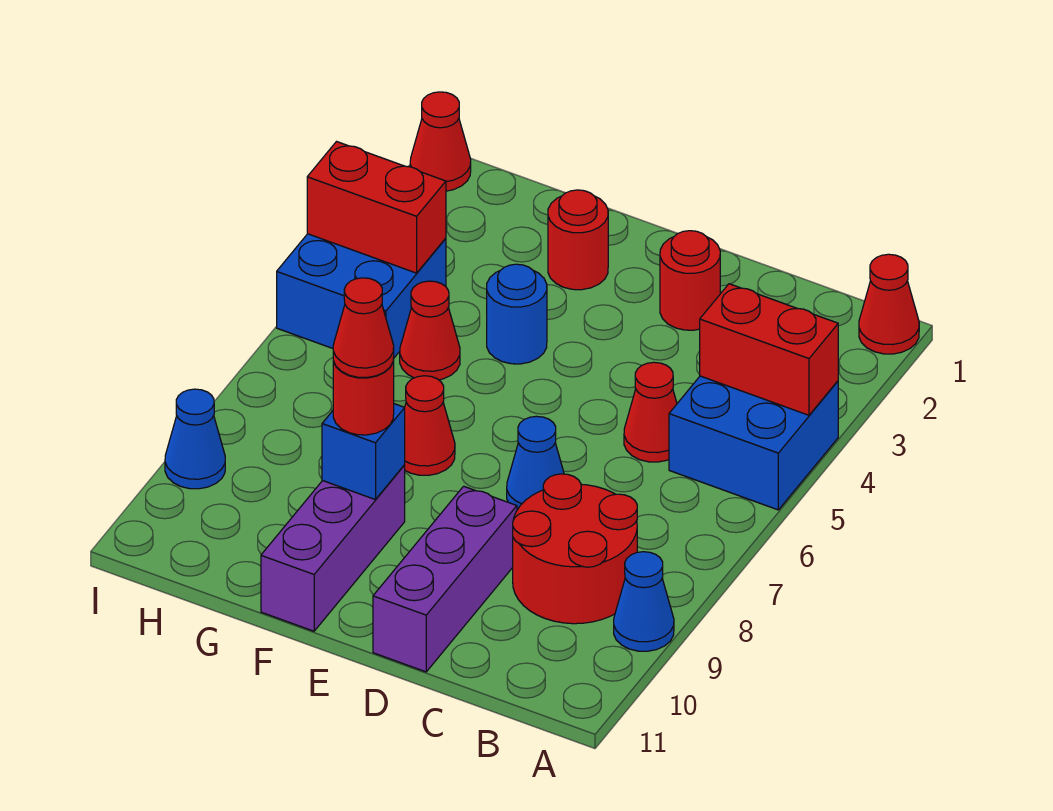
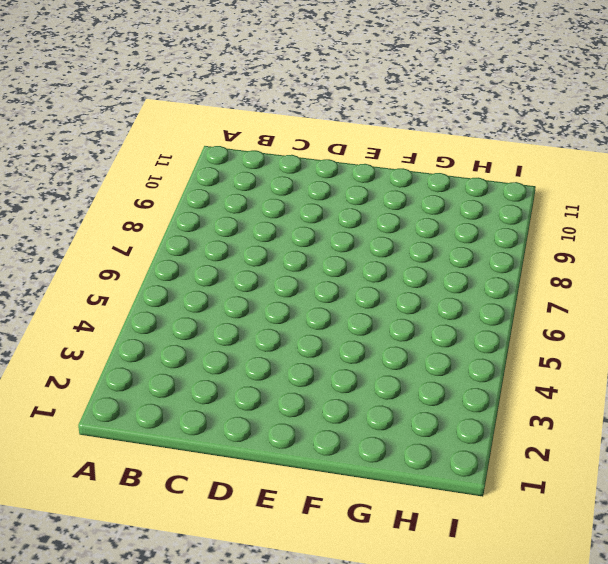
none -> red cone A1 level 1
none -> blue brick A4:B5 level 1
none -> blue cone A9 level 1

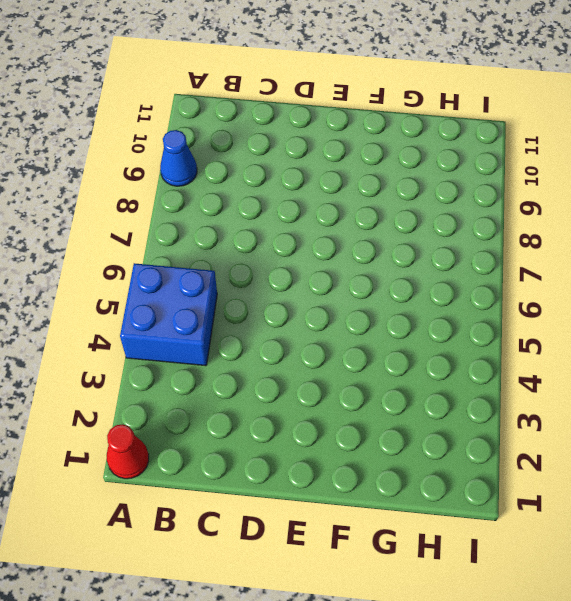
none -> red round brick B8:C9 level 1
none -> red cone C5 level 1
none -> red round brick D2 level 1

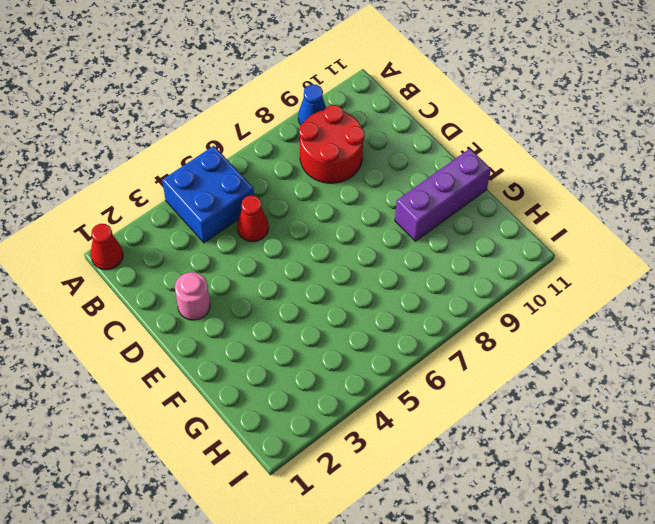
pink round brick D2 level 1 -> red round brick D2 level 1
none -> blue cone D7 level 1
none -> purple brick D9:D11 level 1
none -> red round brick F2 level 1

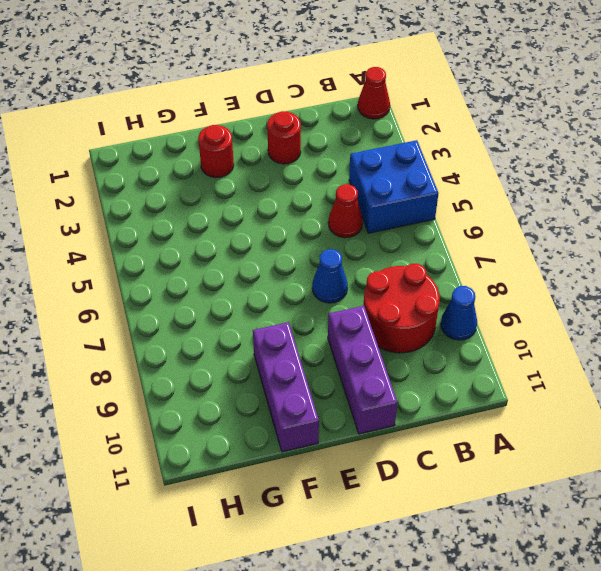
none -> blue round brick F4 level 1
none -> red cone F7 level 1
none -> red cone G5 level 1

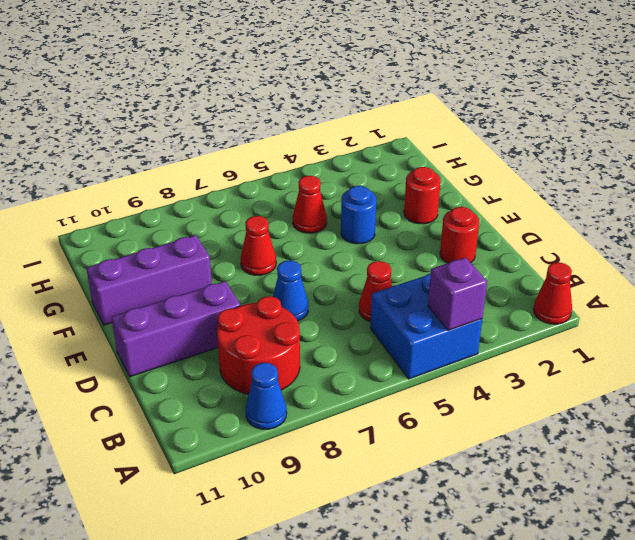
purple brick A4 level 2 -> red brick A4:B4 level 2
none -> blue brick H4:I5 level 1
none -> red cone I1 level 1
none -> blue cone I9 level 1

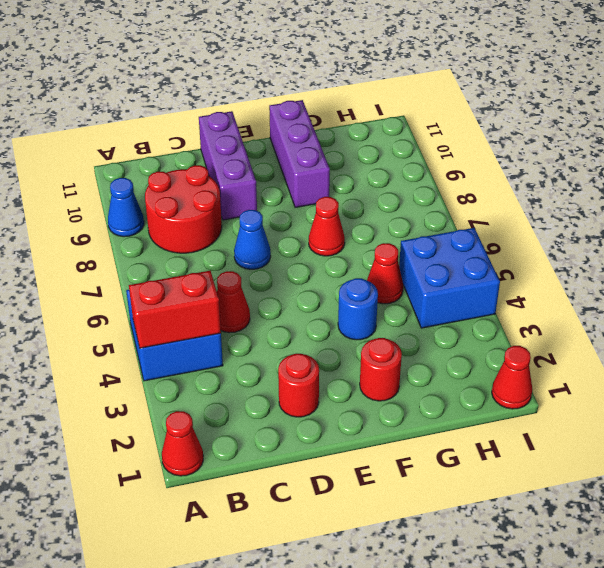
none -> blue cone I9 level 1
none -> blue brick F9 level 2
none -> red brick H4:I4 level 2

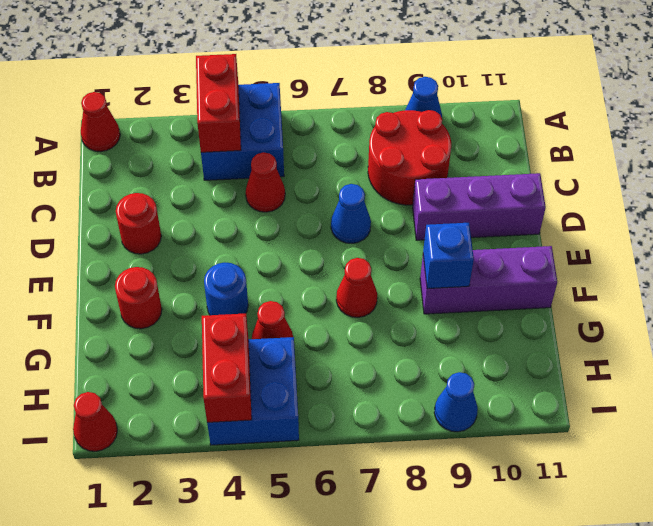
none -> red round brick F9 level 3
none -> red cone F9 level 4

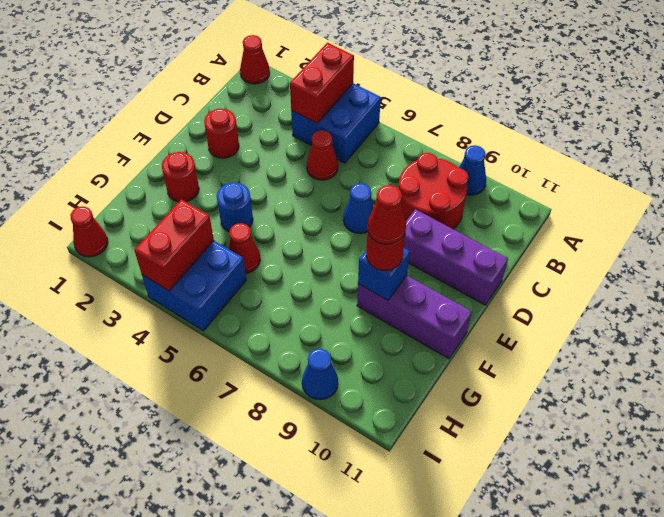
none -> red cone F7 level 1

